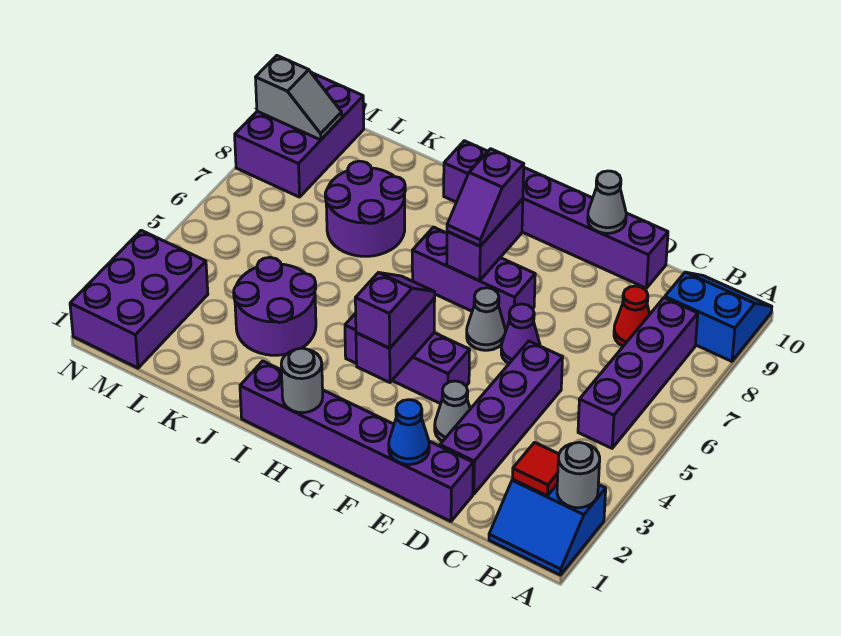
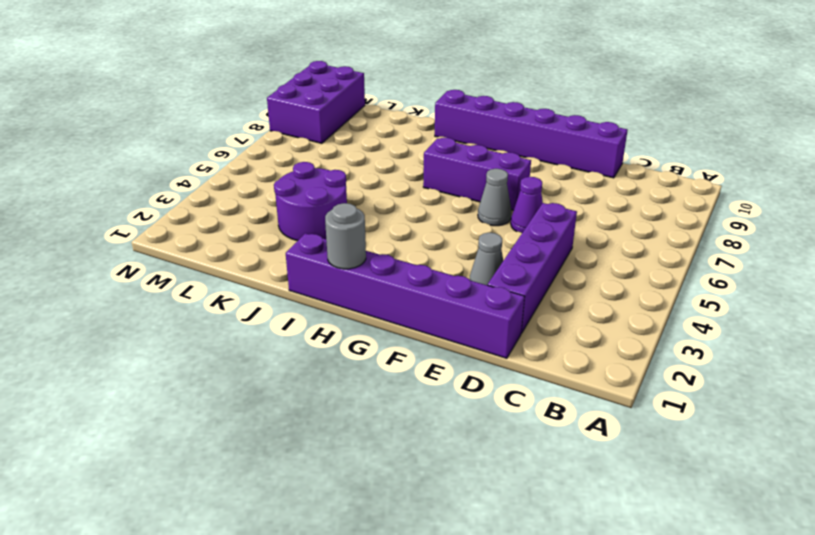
none -> blue slope A1:B2 level 1 top 2
none -> blue slope A9:B10 level 1 top 9
none -> purple brick B5:B8 level 1

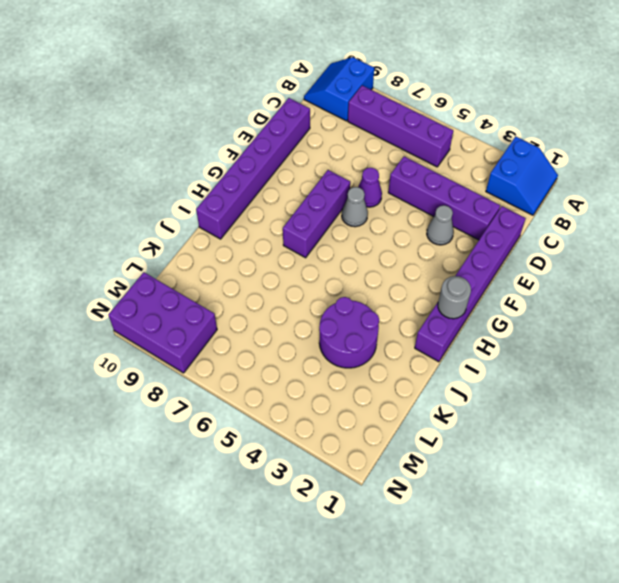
none -> red cone C8 level 1
none -> purple brick F4:H4 level 1
none -> purple round brick J7:K8 level 1

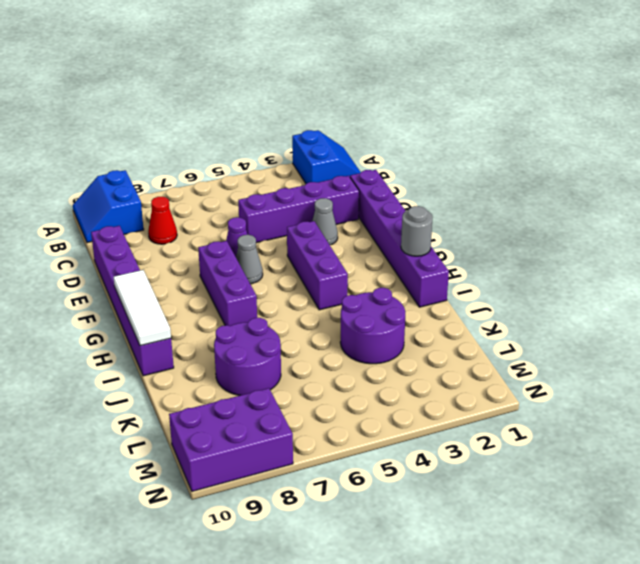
white tile G10:I10 level 2 -> none
none -> purple brick B5:B8 level 1
none -> purple brick M1:N3 level 1
none -> grey round brick A2 level 2

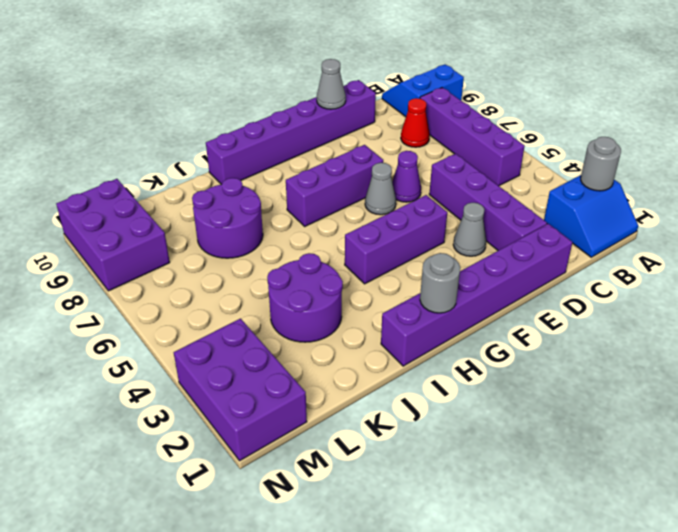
none -> red tile B2 level 2
none -> blue cone E1 level 2
none -> purple brick G3:G4 level 2

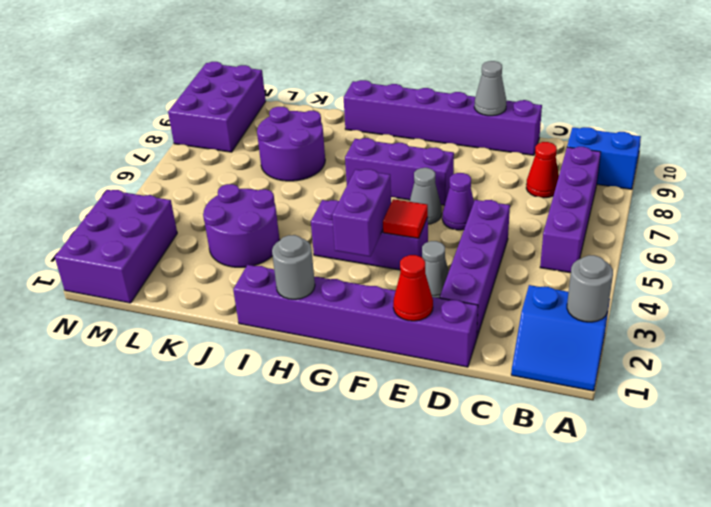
red cone E1 level 2 -> blue cone E1 level 2
red tile F4 level 2 -> red tile B2 level 2
none -> purple brick G7:G8 level 2
none -> grey slope M9:N9 level 2 top N
none -> purple slope G3:G4 level 3 top 3

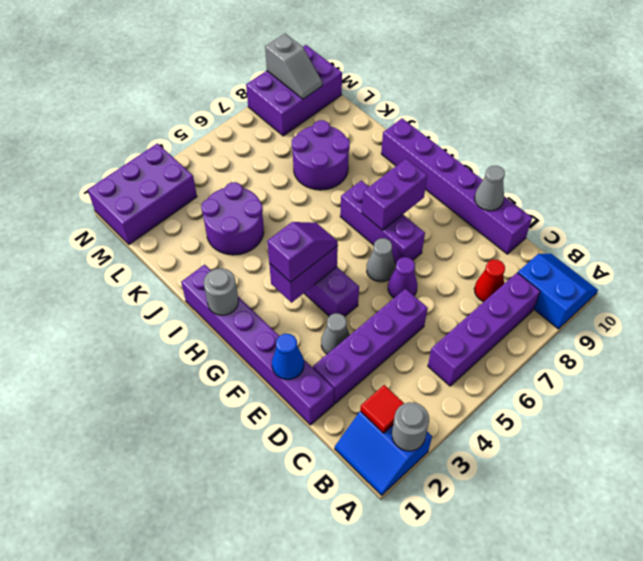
none -> purple slope G7:G8 level 3 top 8

